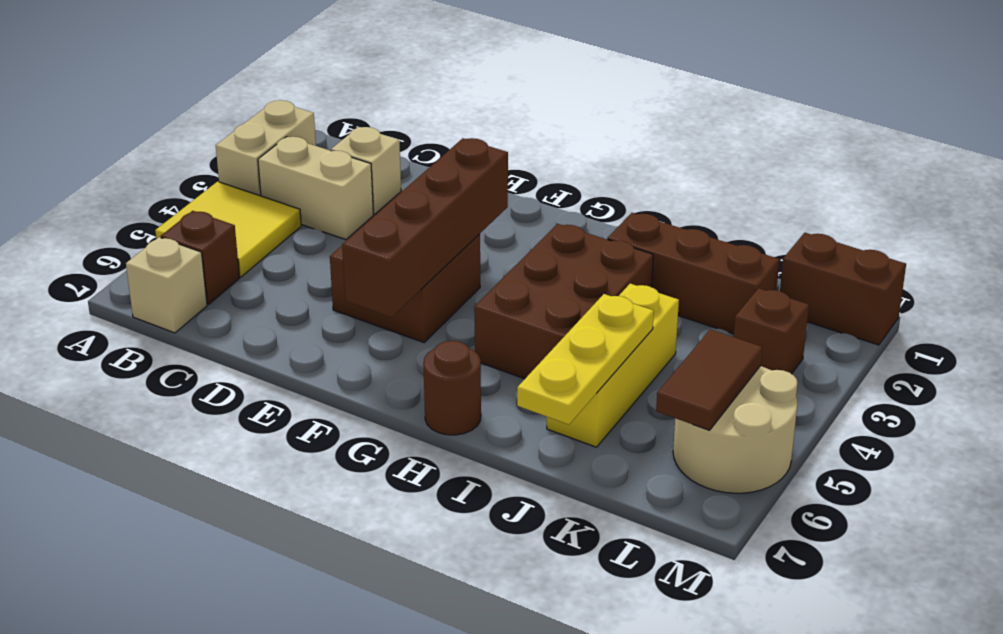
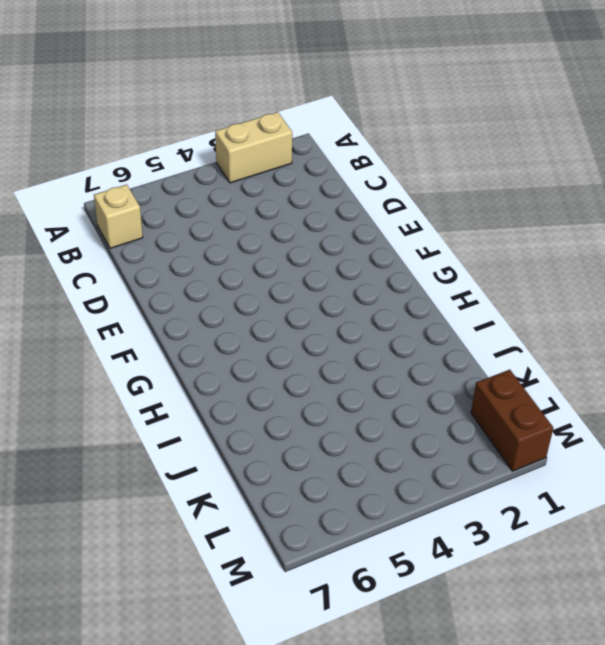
none -> yellow tile A4:B5 level 1
none -> tan brick B3:C3 level 1
none -> brown brick B6 level 1

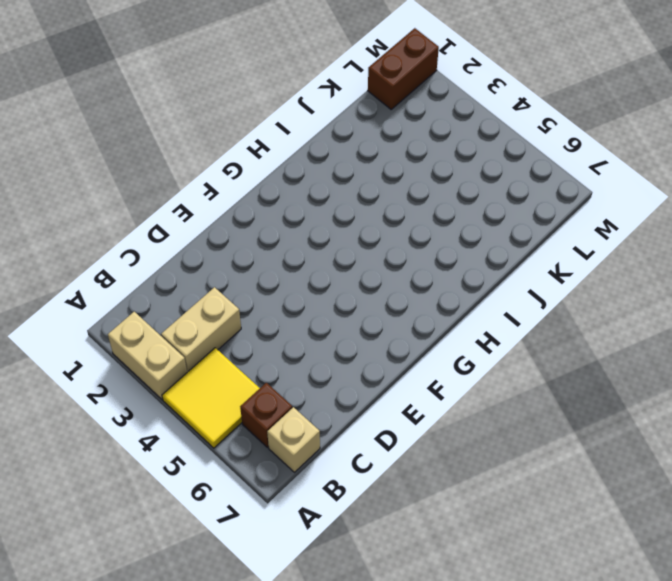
none -> tan brick C2 level 1
none -> brown brick E4:F5 level 1
none -> brown brick H3:I5 level 1

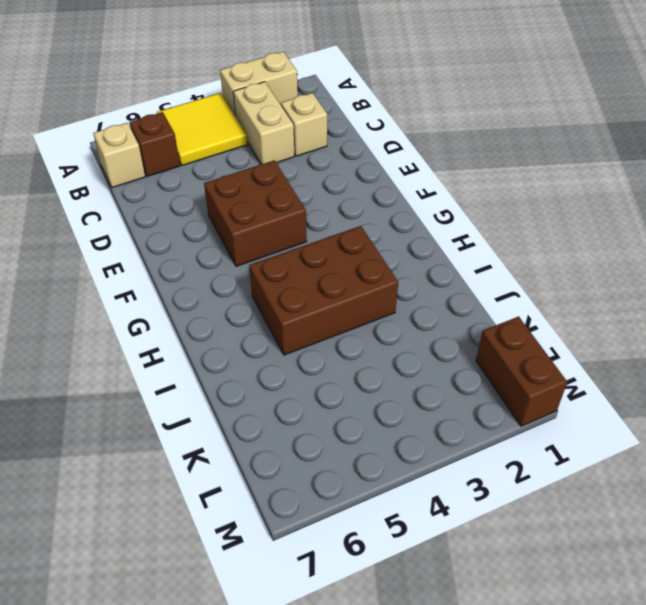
none -> brown round brick H7 level 1
none -> brown brick I2:K2 level 1
none -> yellow brick J4:J6 level 1

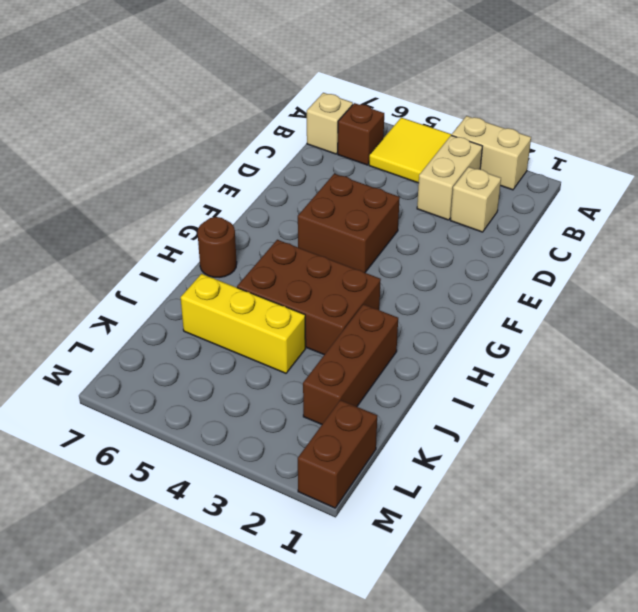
none -> brown brick L3 level 1
none -> tan round brick L5:M6 level 1
none -> brown brick F3:F6 level 2

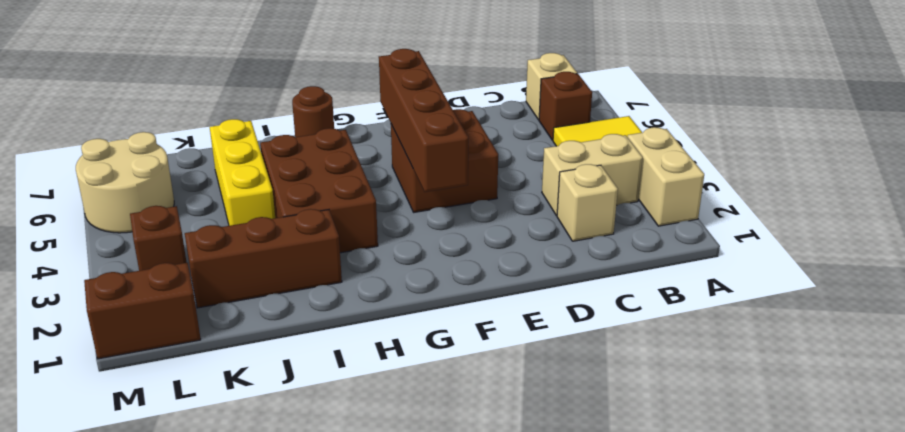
none -> yellow plate J5:J7 level 2
none -> brown tile L5:L6 level 2

